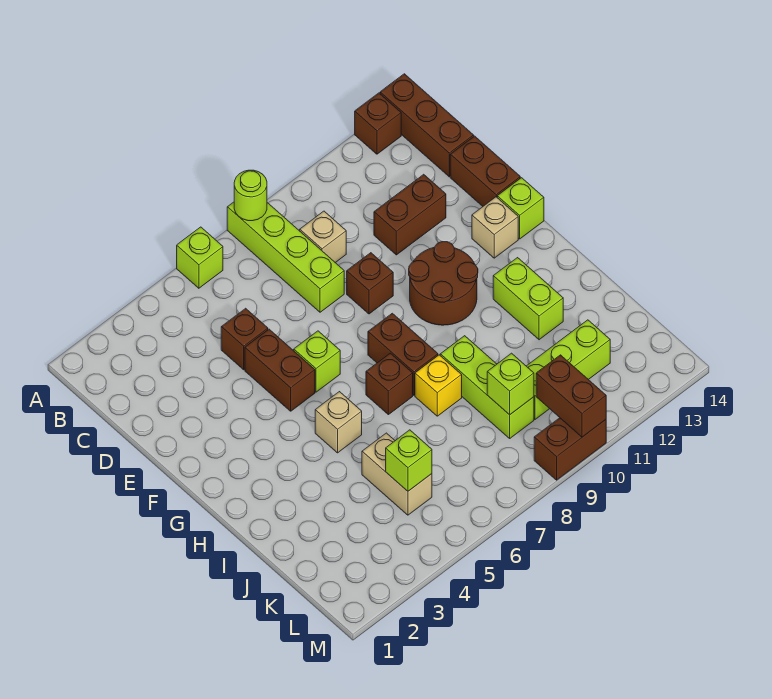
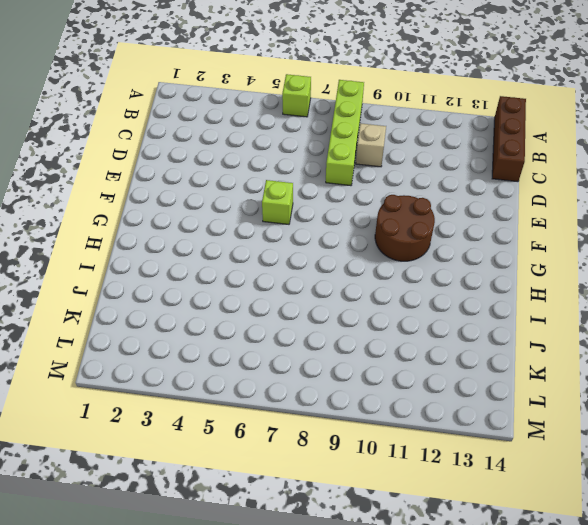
none -> brown brick A13 level 1
none -> brown brick D5 level 1
none -> brown brick D11:D12 level 1

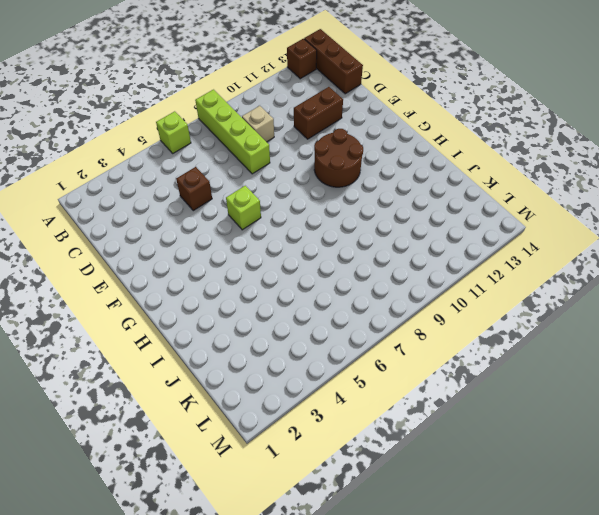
none -> brown brick D14:E14 level 1
none -> brown brick E5:F5 level 1
none -> brown brick E9 level 1

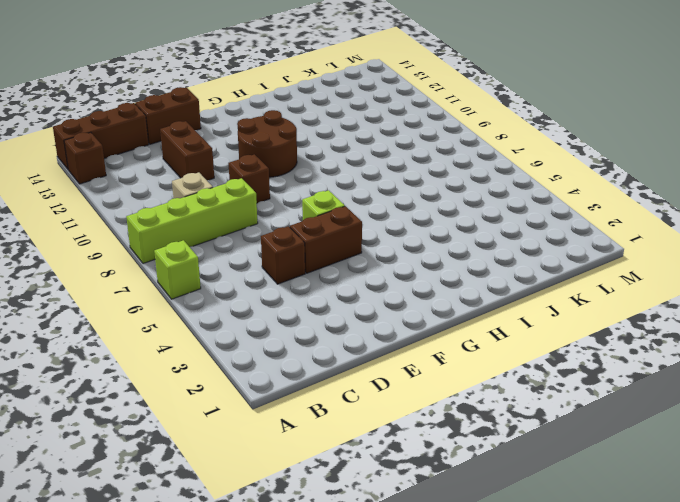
none -> tan brick F13 level 1
none -> lime brick F14 level 1
none -> brown brick G8:H8 level 1

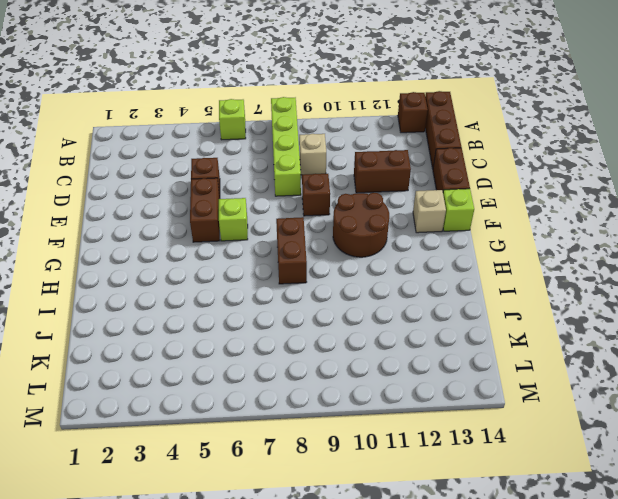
none -> tan brick H5 level 1
none -> brown brick H7 level 1
none -> lime brick H12:I12 level 1

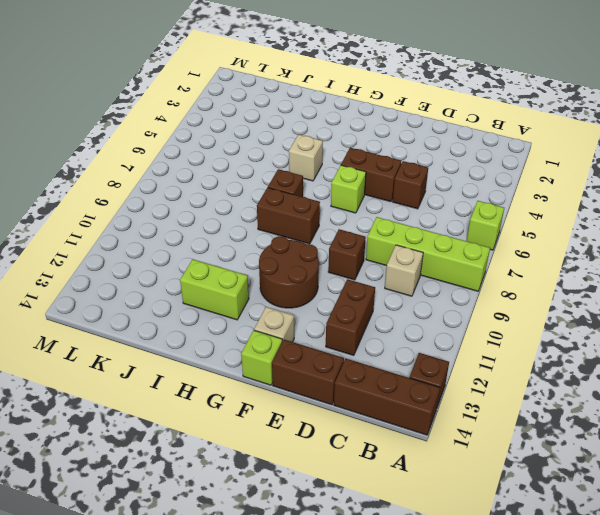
none -> yellow brick I8 level 1
none -> lime brick I9:K9 level 1
none -> tan brick J5:K5 level 1

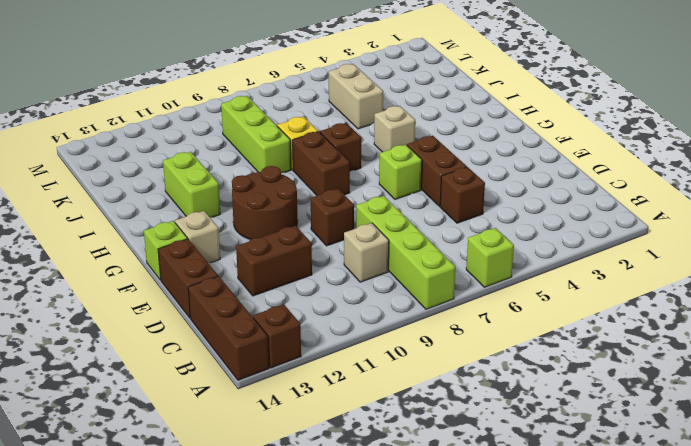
none -> lime brick K10:K12 level 1
none -> brown brick M9:M10 level 1
none -> lime round brick A8 level 2

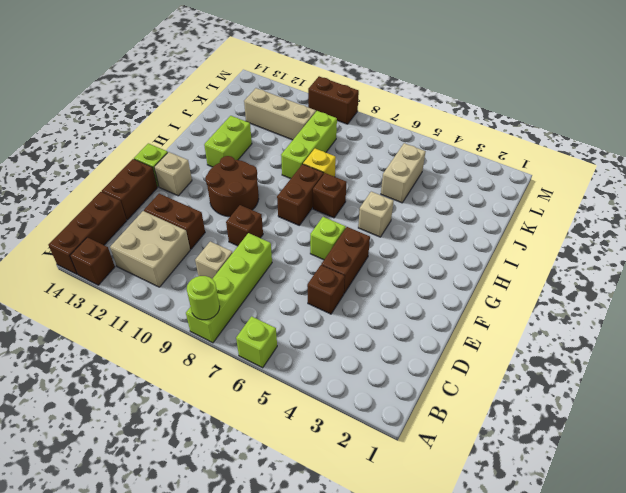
tan brick B11:C12 level 1 -> none
tan brick K10:K12 level 1 -> lime brick K10:K12 level 1
none -> lime brick K5 level 2
none -> lime brick K9 level 2
none -> brown brick L10:M10 level 2

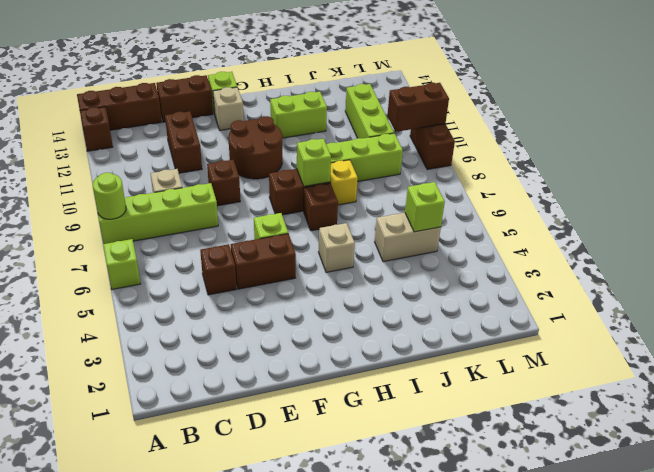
lime brick H8 level 2 -> lime brick K9 level 2

